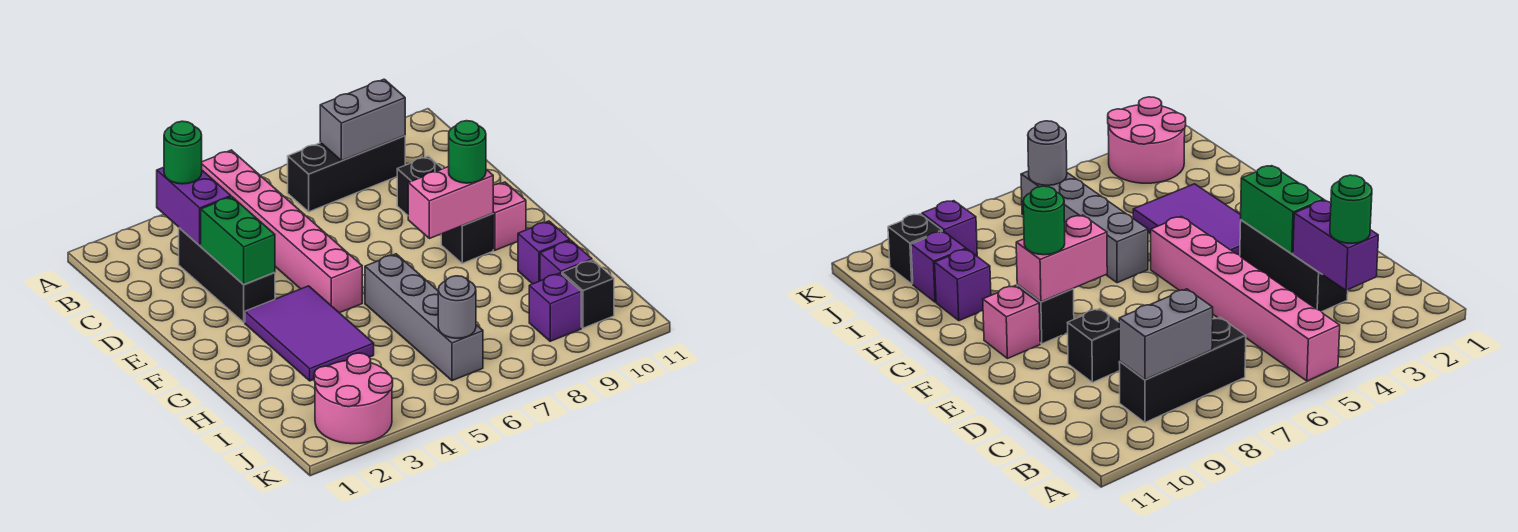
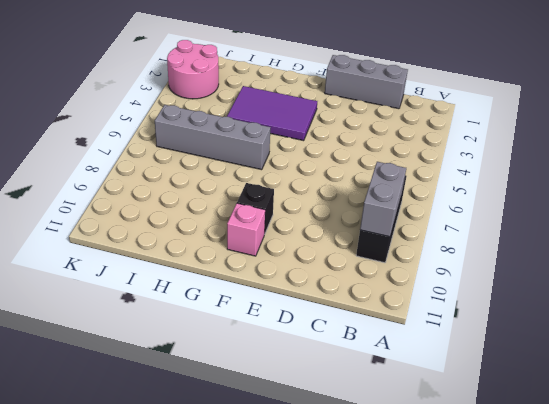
grey brick C1:E1 level 1 -> none
none -> pink brick A5:F5 level 1
none -> black brick C3:E3 level 1
none -> black brick D9 level 1

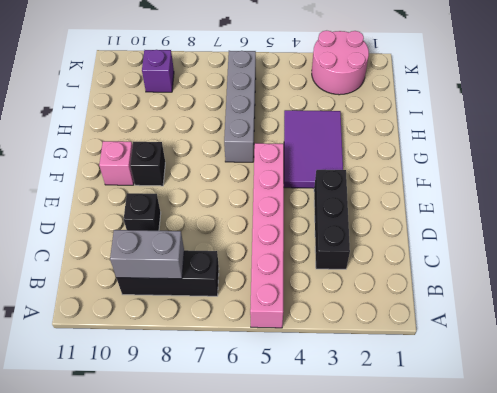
none -> purple brick H10 level 1
none -> purple brick I10 level 1
none -> black brick J10 level 1

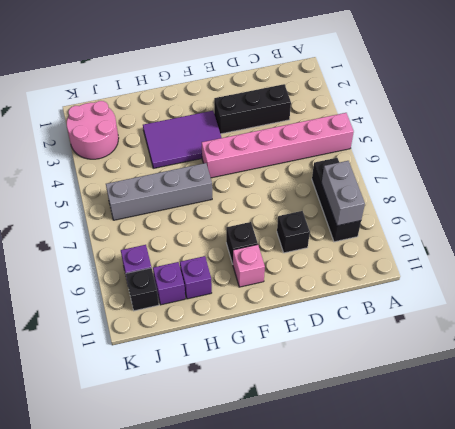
none -> purple brick B3:C3 level 2
none -> green brick D3:E3 level 2
none -> pink brick F8:F9 level 2

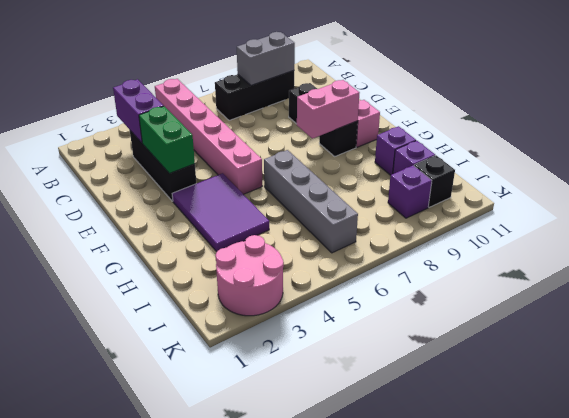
none -> grey round brick J6 level 2
none -> green round brick B3 level 3
none -> green round brick F9 level 3

